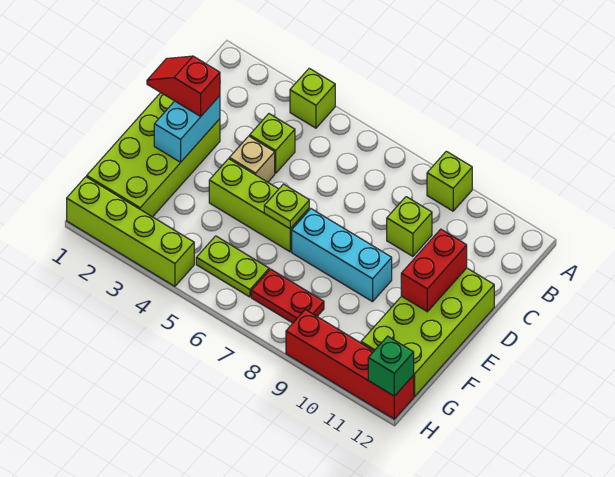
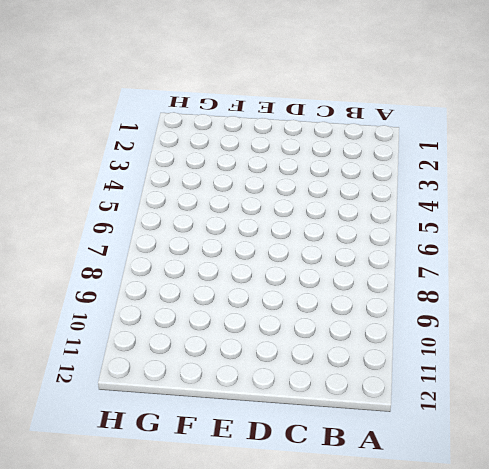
none -> lime brick A4 level 1
none -> lime brick A9 level 1
none -> lime brick C4 level 1

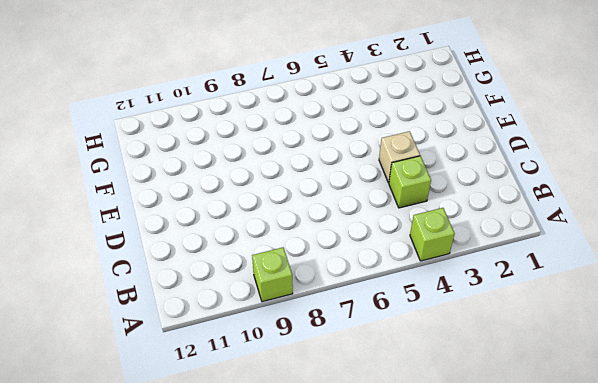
none -> lime brick C9 level 1
none -> lime brick D1:G2 level 1
none -> lime brick D11:G12 level 1

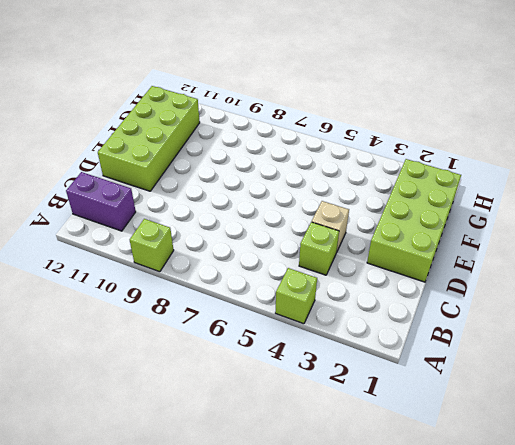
purple brick B11:B12 level 1 -> none
none -> lime brick C9 level 1
none -> lime brick E4:E6 level 1
none -> cyan brick E7:E9 level 1

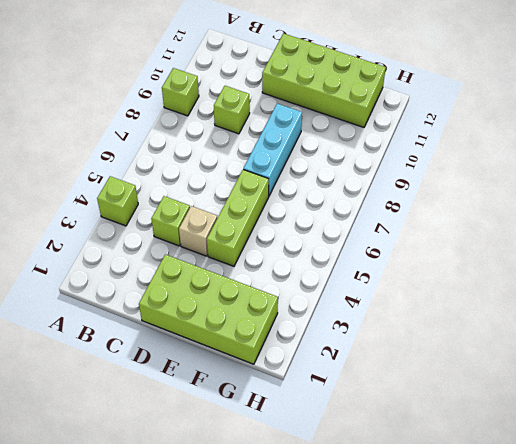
none -> lime plate G5:G6 level 1
none -> red plate G7:G8 level 1
none -> lime brick H1:H4 level 1

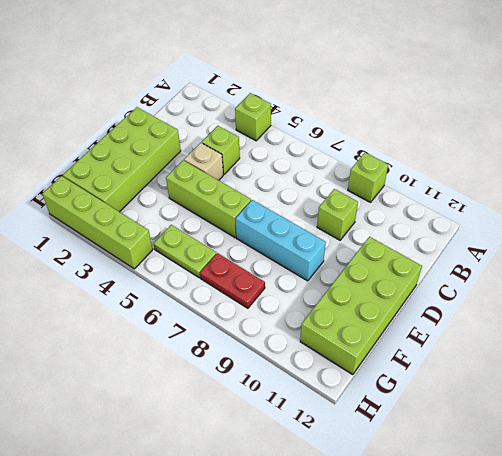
none -> red brick H9:H12 level 1
none -> cyan brick D2:E2 level 2
none -> red brick D11:E11 level 2

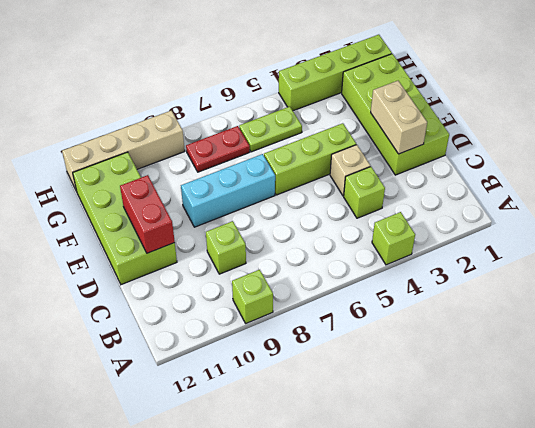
tan brick D2:E2 level 2 -> cyan brick D2:E2 level 2
tan brick H9:H12 level 1 -> red brick H9:H12 level 1
none -> lime plate E6 level 2
none -> green brick H12 level 2
none -> red slope D1:D2 level 3 top 2

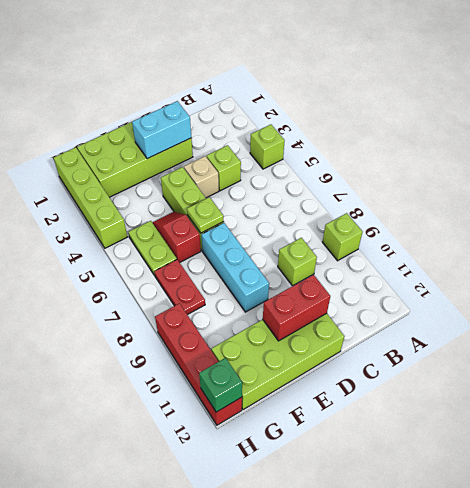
red slope F5:F6 level 1 top 6 -> red slope D1:D2 level 3 top 2

